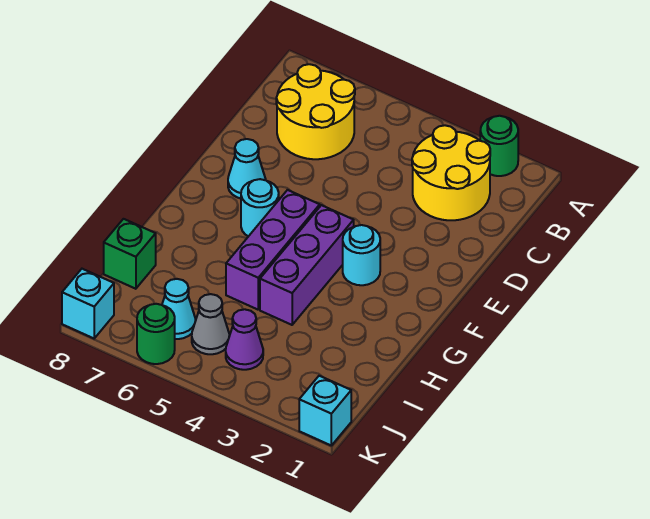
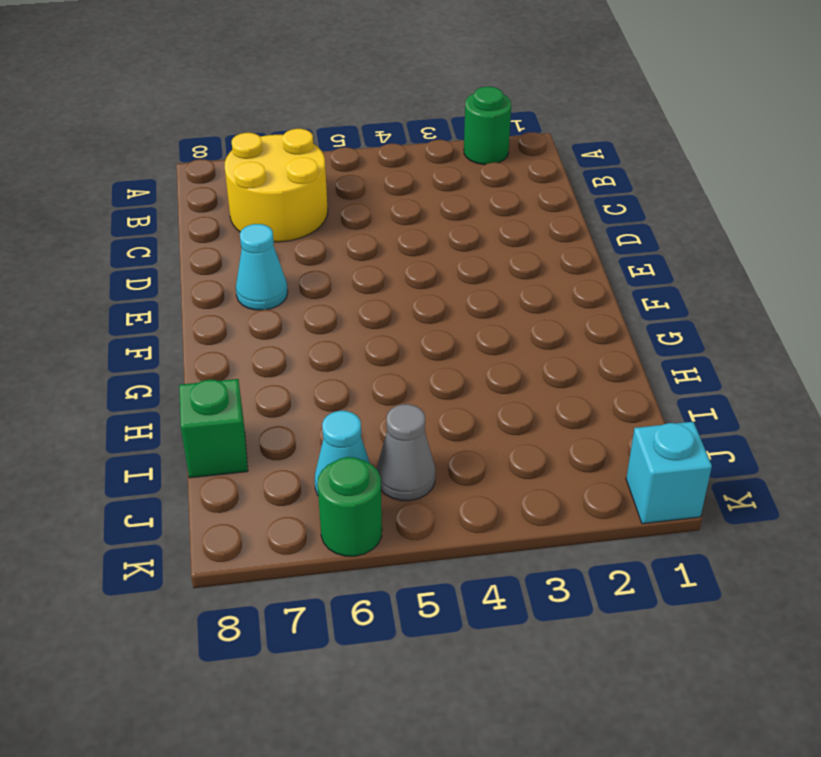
none -> yellow round brick B2:C3 level 1
none -> cyan round brick F3 level 1
none -> purple brick F4:H4 level 1

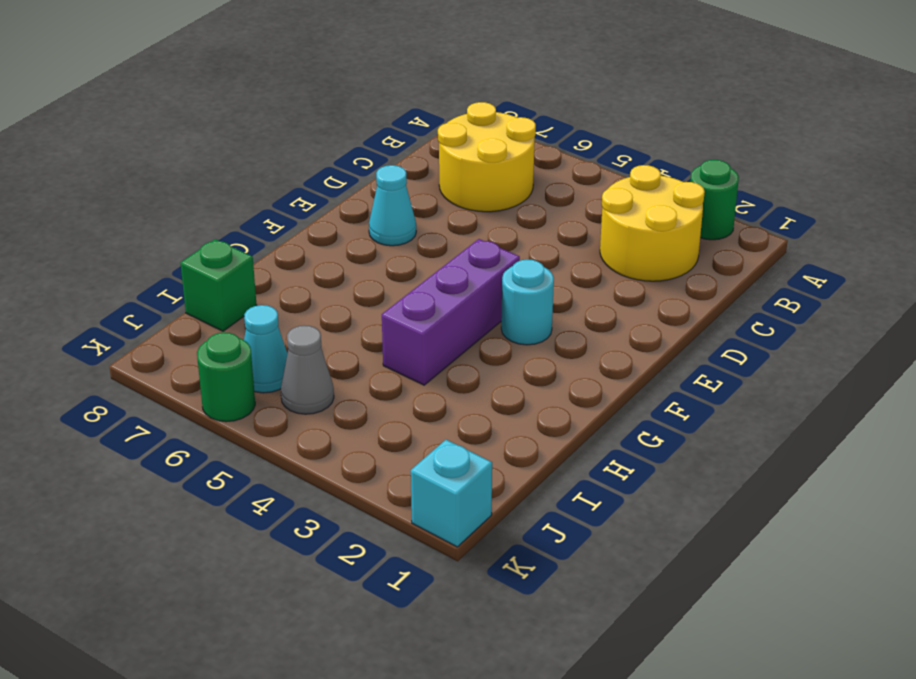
none -> purple brick F5:H5 level 1
none -> cyan round brick F6 level 1
none -> purple cone J4 level 1

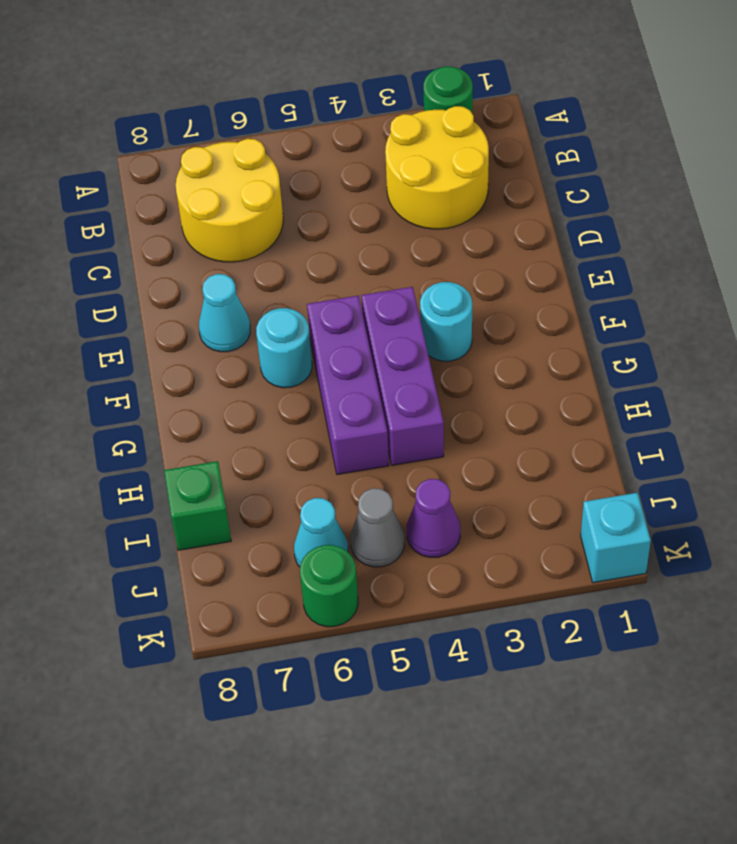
none -> cyan brick K8 level 1

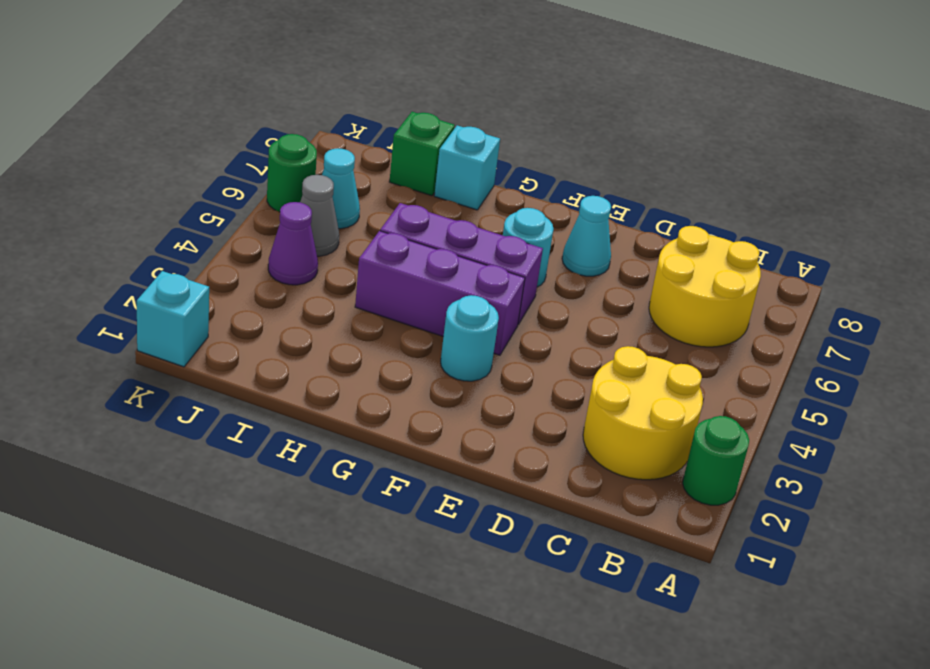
cyan brick H8 level 1 -> cyan brick K8 level 1

